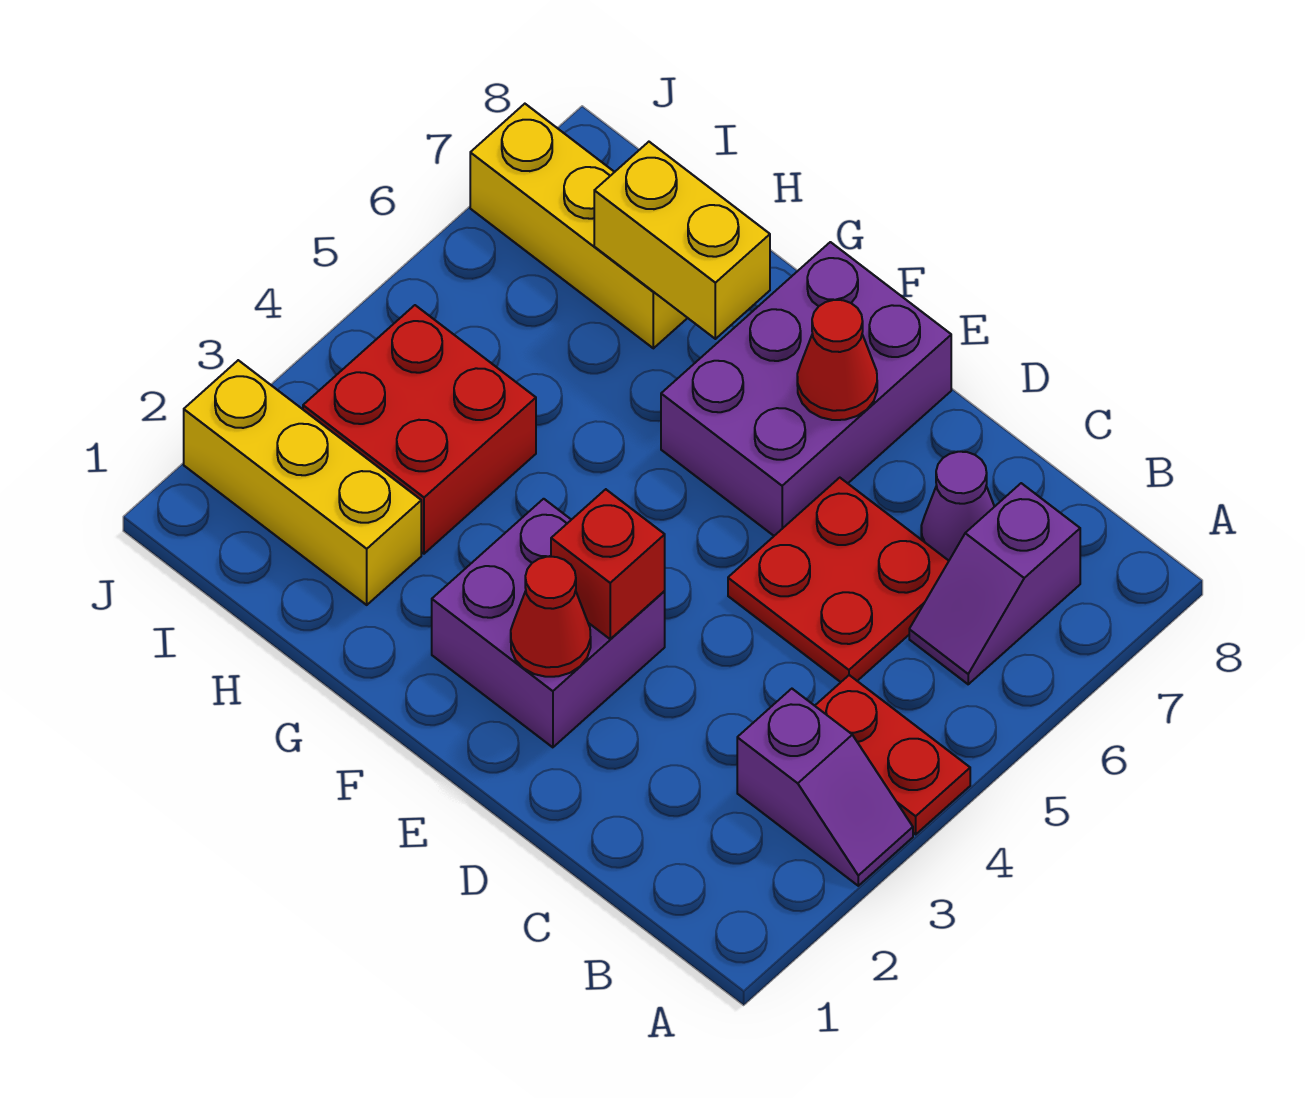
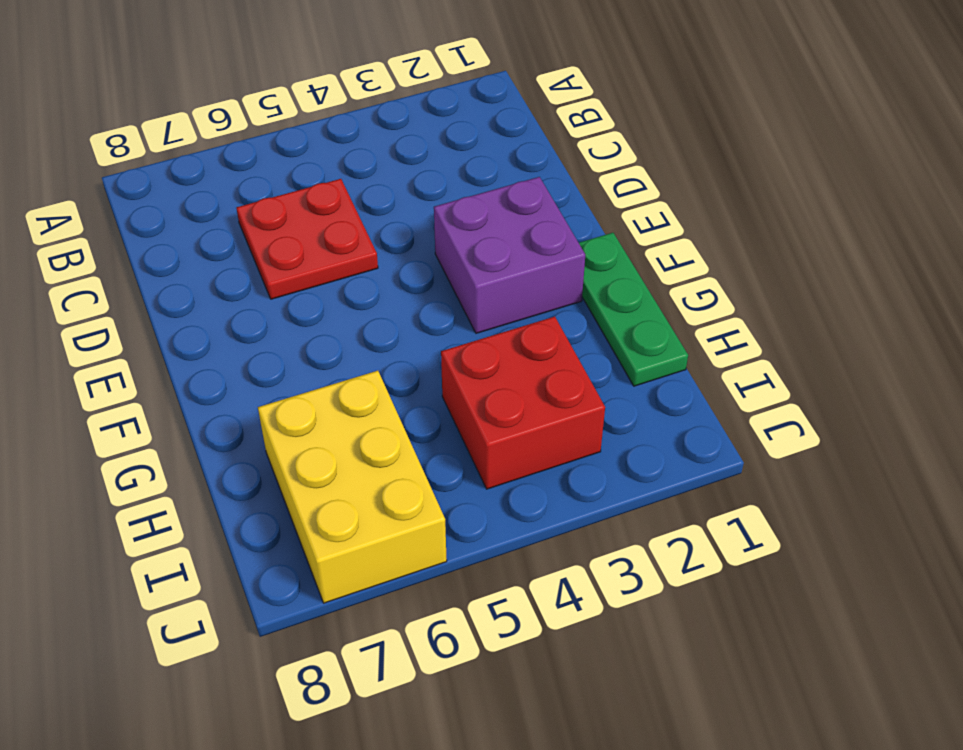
green plate F1:H1 level 1 -> none
yellow brick H6:J7 level 1 -> yellow brick H7:J7 level 1
none -> purple slope A3:B3 level 1 top B
none -> red plate A4:B4 level 1
none -> purple slope B6:B7 level 1 top 7

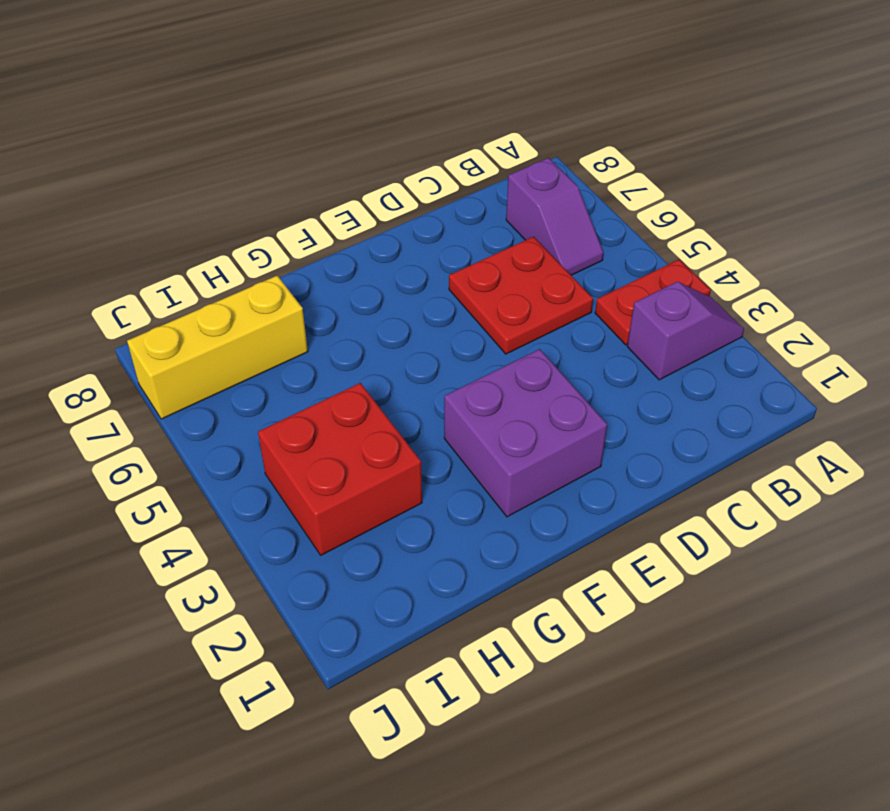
none -> purple cone C7 level 1
none -> purple brick E6:F8 level 1
none -> yellow brick H2:J2 level 1

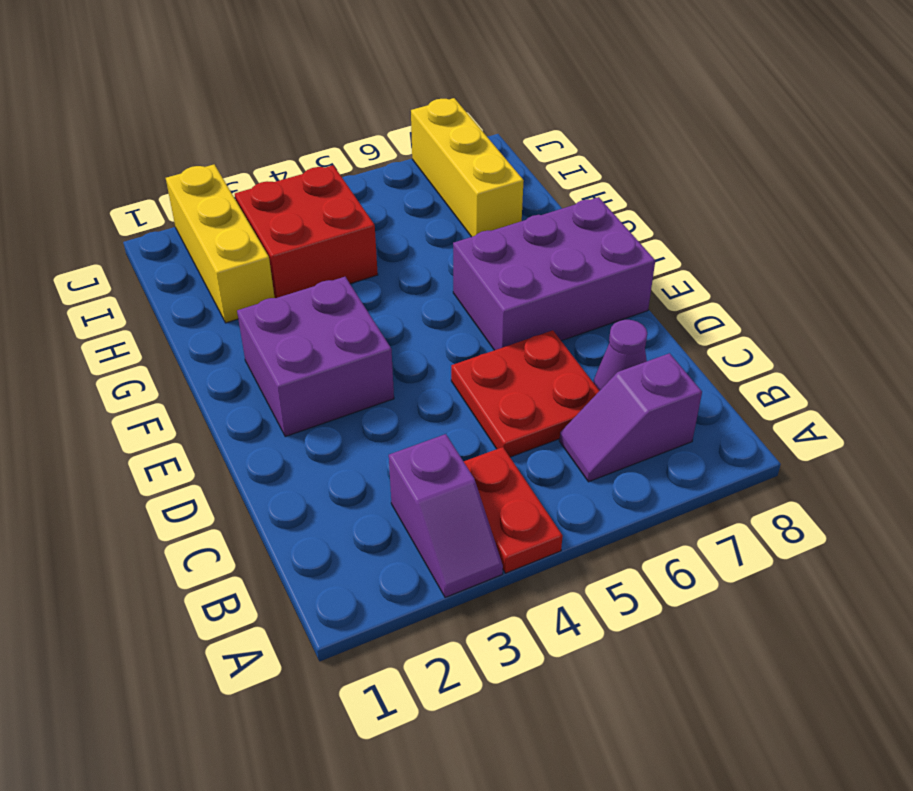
none -> red cone E2 level 2
none -> red brick E3 level 2
none -> red cone E7 level 2

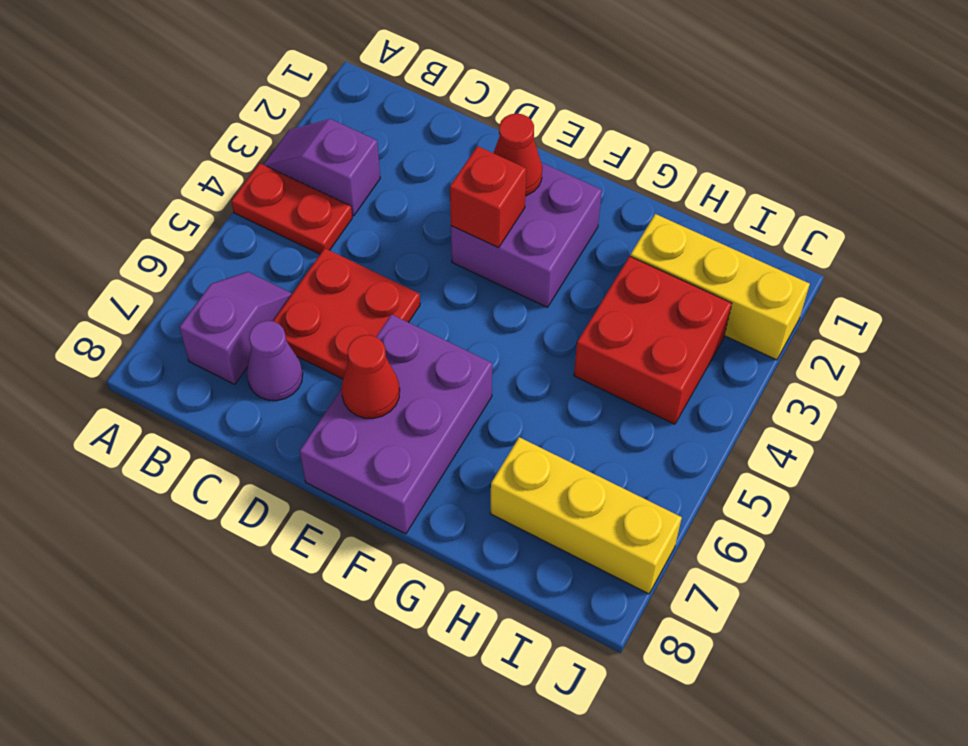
none -> yellow brick G7:H7 level 2

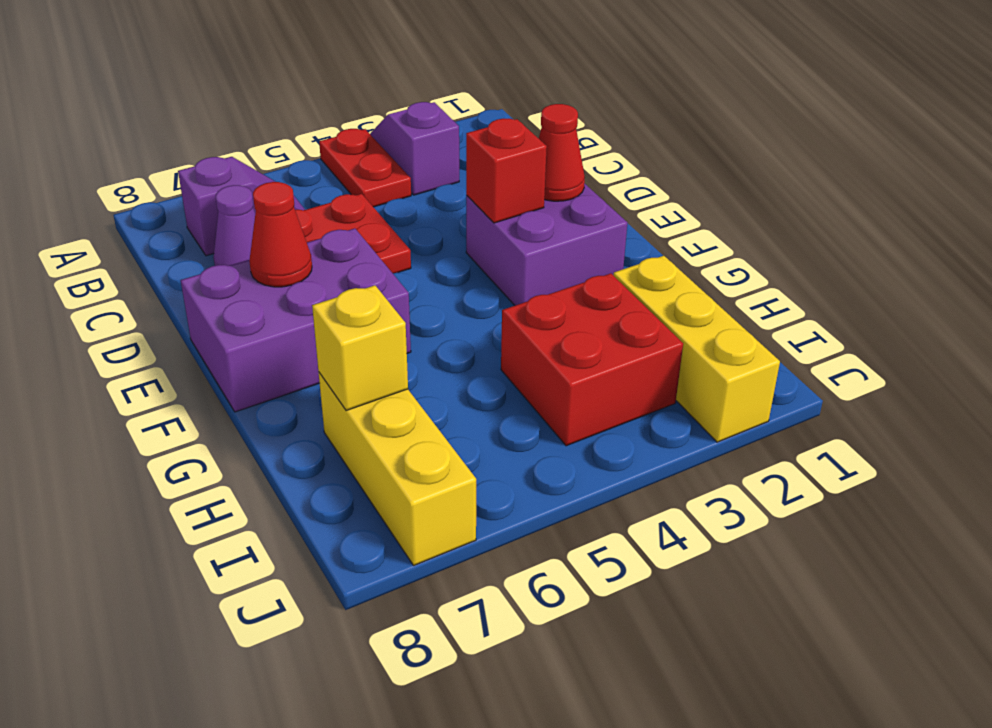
yellow brick H7 level 2 -> yellow brick G7:H7 level 2

